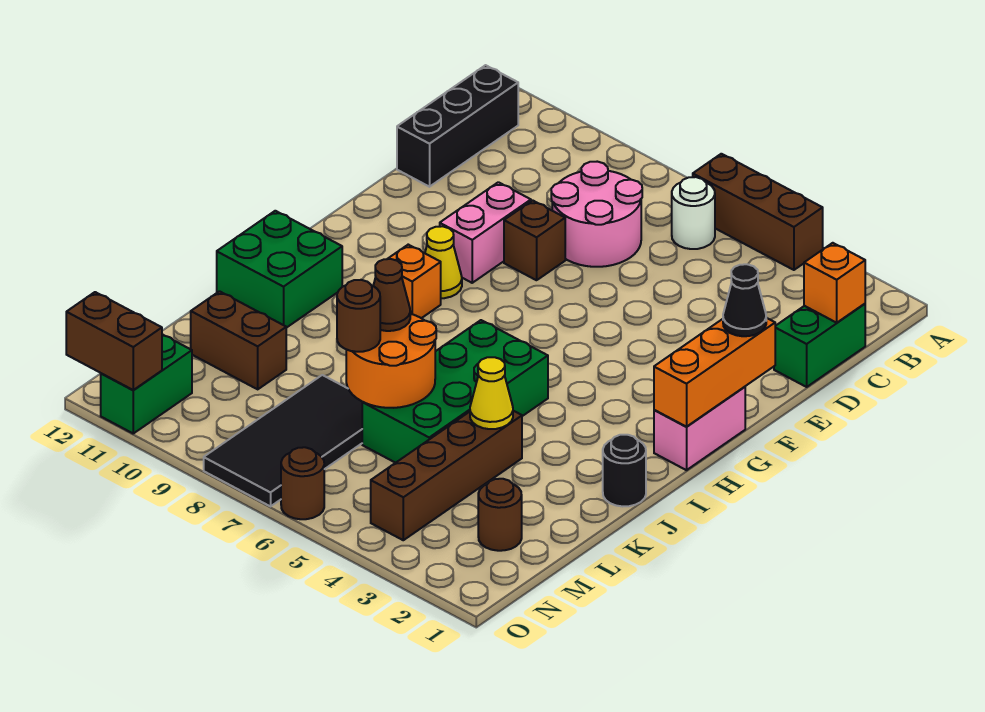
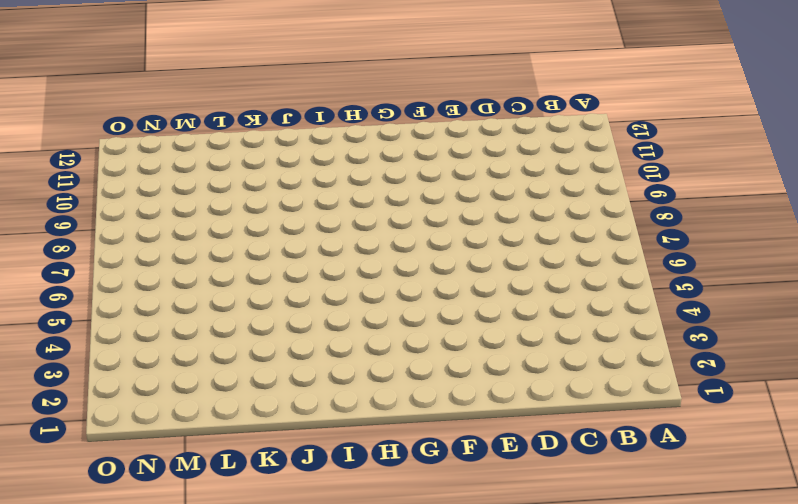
none -> brown brick A4:A6 level 1
none -> white round brick B6 level 1
none -> black brick B12:D12 level 1

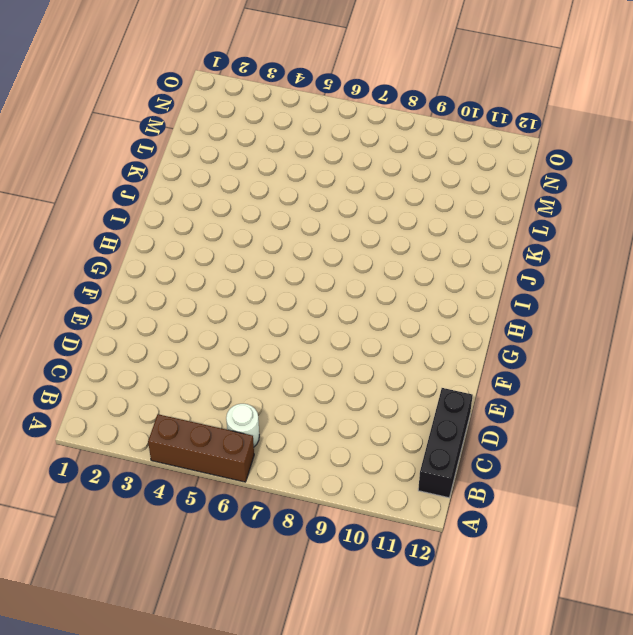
none -> green brick C1:D1 level 1
none -> pink round brick C7:D8 level 1
none -> brown brick E8 level 1

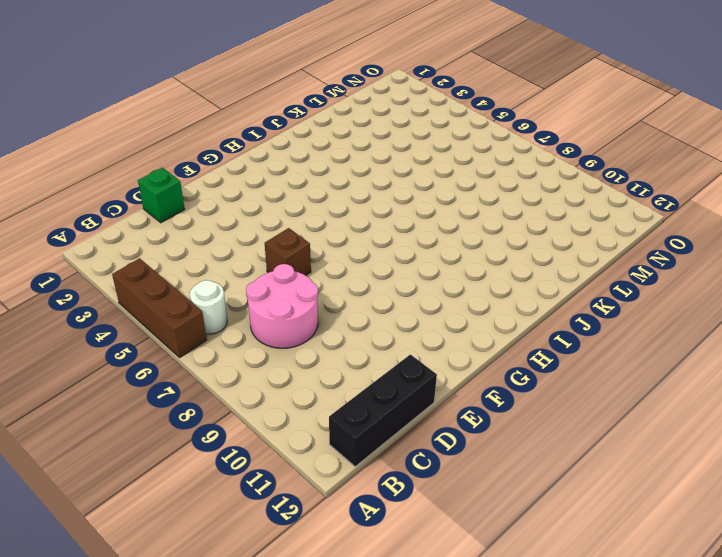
green brick D1 level 1 -> green brick C1:D1 level 1
brown brick E6 level 1 -> brown brick E8 level 1
none -> pink brick E9:F9 level 1
none -> pink brick G1:H1 level 1
none -> yellow cone G9 level 1

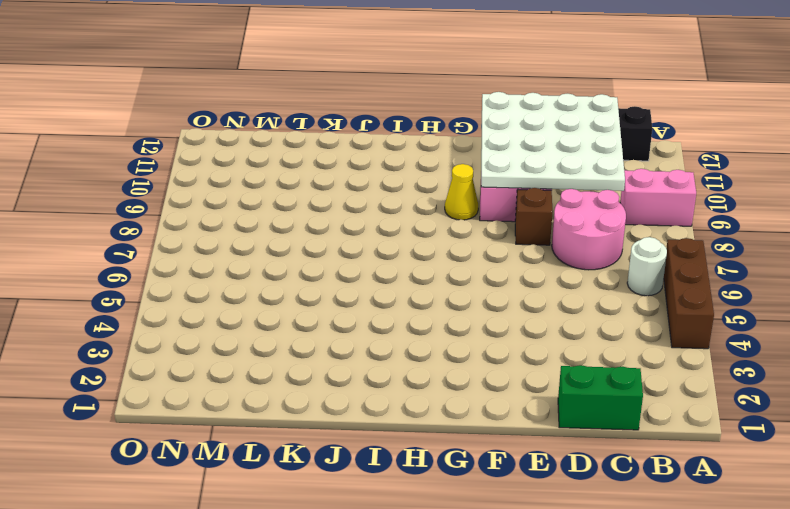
pink brick A9:B9 level 1 -> pink brick G1:H1 level 1
white plate C9:F12 level 2 -> none
none -> orange brick H9 level 1
none -> green brick I5:L6 level 1
none -> green brick I11:J12 level 1

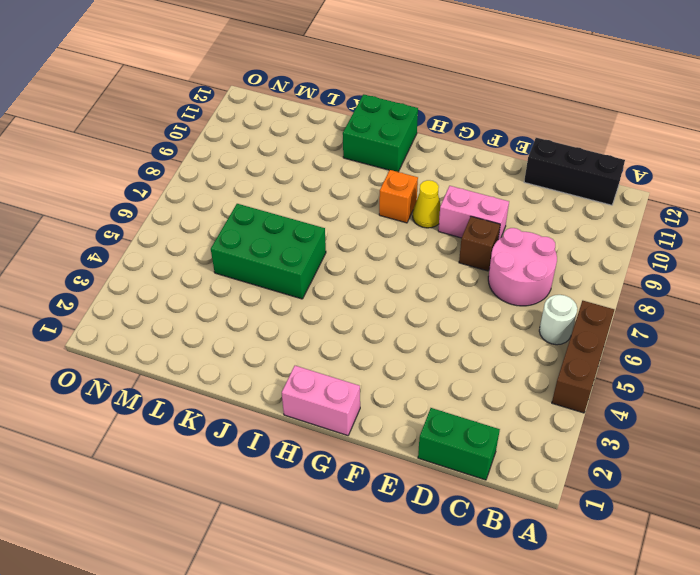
green brick J5:L6 level 1 -> green brick I5:L6 level 1
none -> black round brick J1 level 1
none -> brown brick K4:N4 level 1
none -> black tile L7:O8 level 1

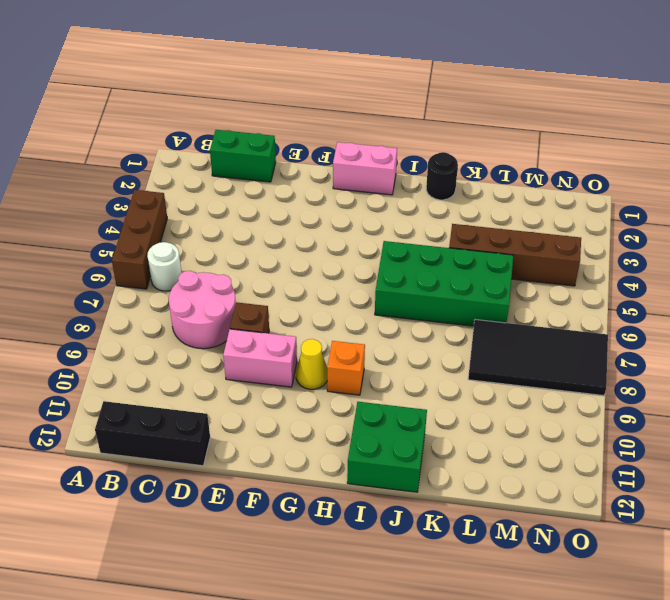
none -> brown brick L10:L11 level 1
none -> brown round brick M2 level 1
none -> green brick N11:O11 level 1

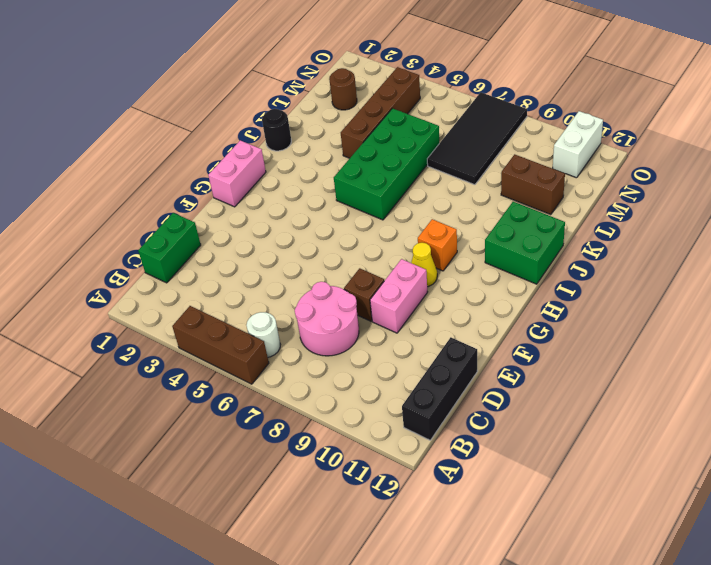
white brick N11:O11 level 1 -> green brick N11:O11 level 1
none -> brown round brick O6 level 1
none -> orange brick C1 level 2
none -> orange brick F1:H1 level 2

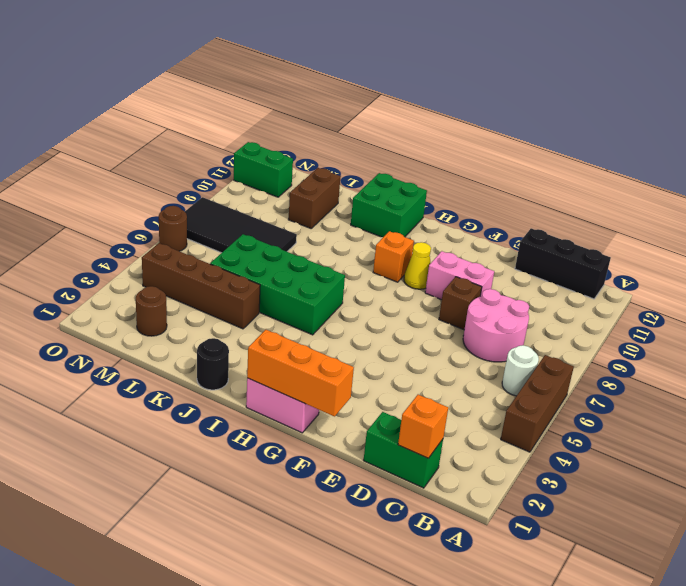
none -> yellow cone K4 level 2
none -> orange round brick K6:L7 level 2
none -> brown brick O11:O12 level 2

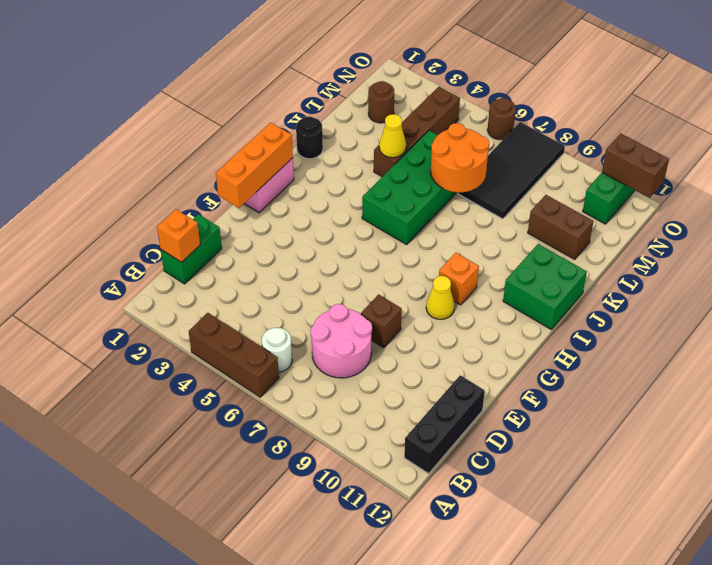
none -> pink brick E9:F9 level 1
none -> black cone F1 level 3
none -> brown cone K7 level 3

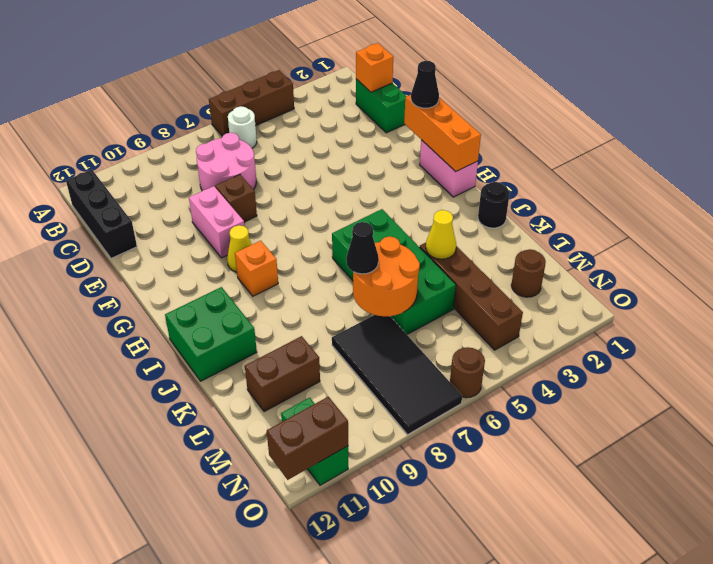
black cone K7 level 3 -> brown cone K7 level 3
none -> brown round brick L7 level 3

